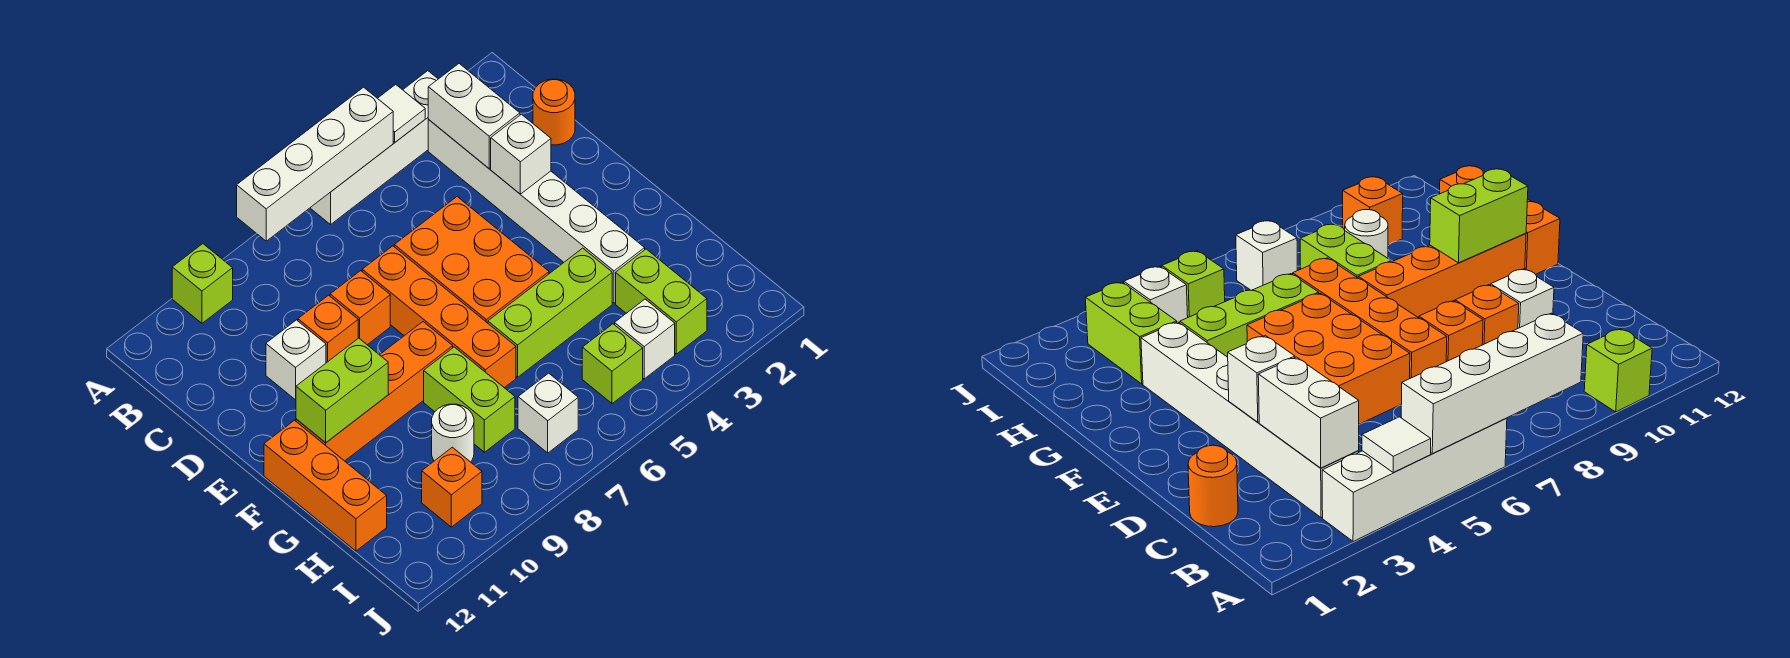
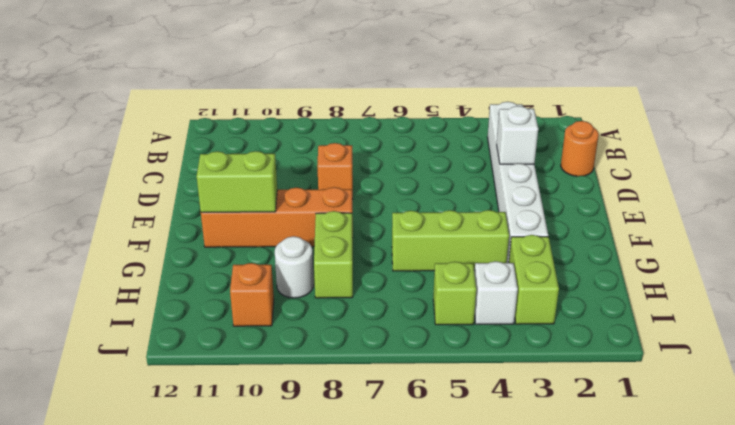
none -> white brick A3:A6 level 1
none -> lime brick A10 level 1
none -> orange brick D5:F6 level 1

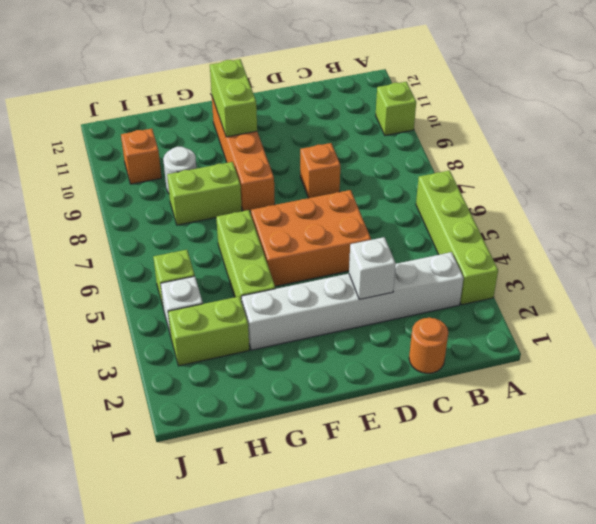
lime brick A3:A6 level 1 -> white brick A3:A6 level 1
none -> orange brick D7:G7 level 1
none -> orange brick D9 level 1
none -> white brick D10 level 1

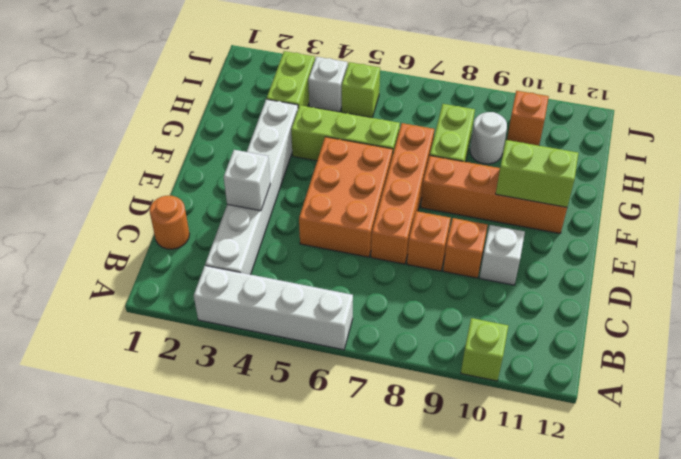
none -> orange brick F12:H12 level 1
none -> white brick I7 level 1
none -> white tile A4 level 2

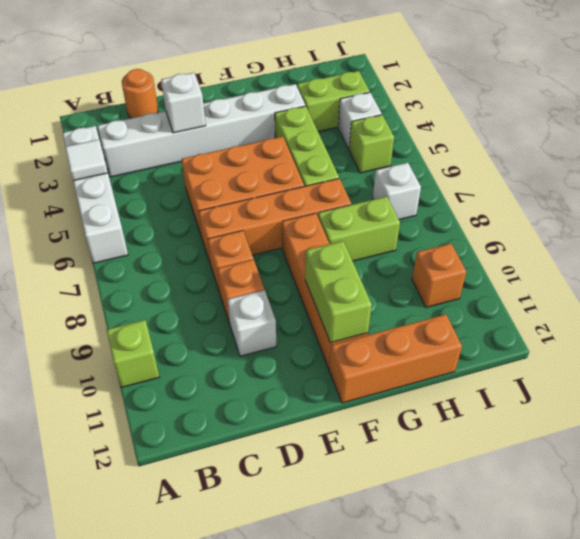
none -> white round brick H9 level 1
none -> white brick A5:A8 level 2
none -> white brick B3:C3 level 2

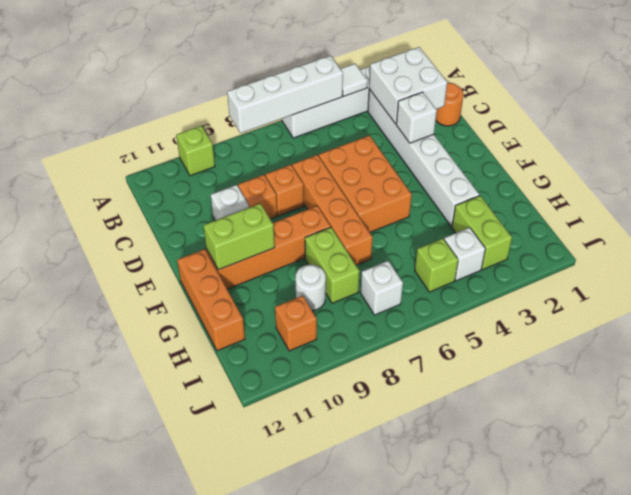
white brick B2:C3 level 2 -> white brick B3:C3 level 2
none -> lime brick G4:G6 level 1

